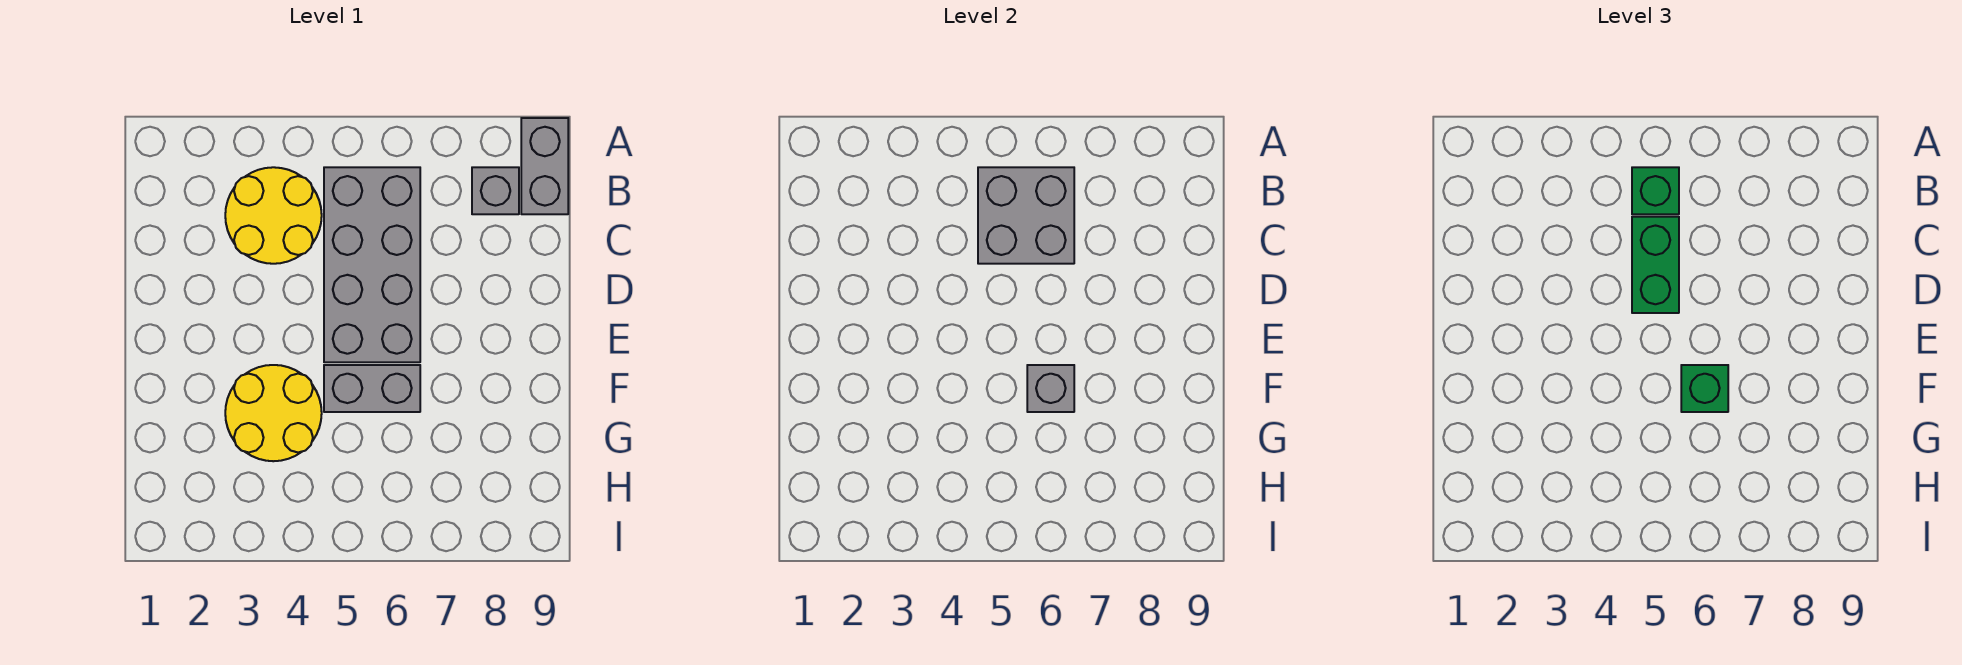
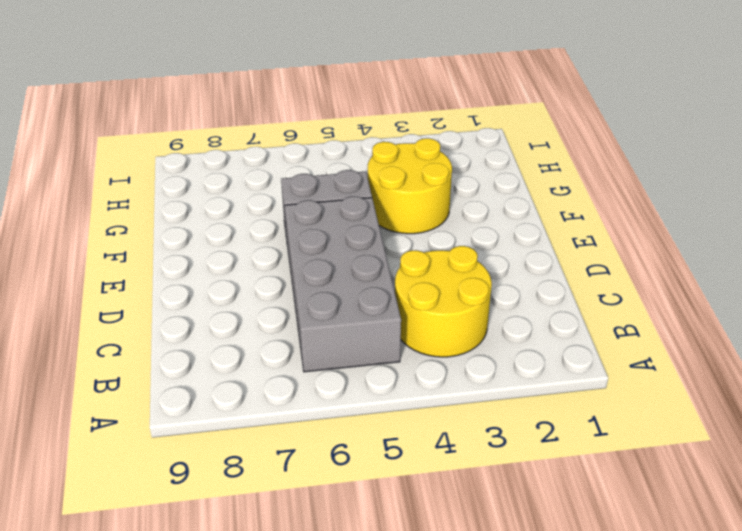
none -> grey brick A9:B9 level 1
none -> grey brick B8 level 1

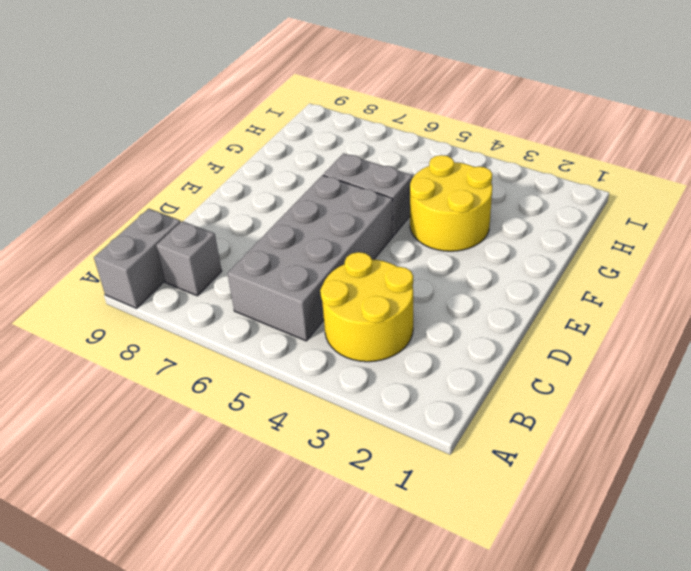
none -> grey brick B5:C6 level 2
none -> grey brick F6 level 2

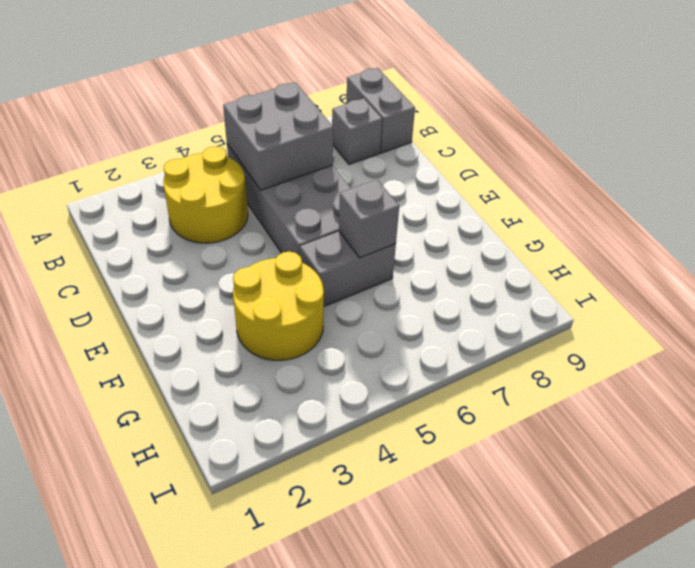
none -> green brick B5 level 3
none -> green brick C5:D5 level 3

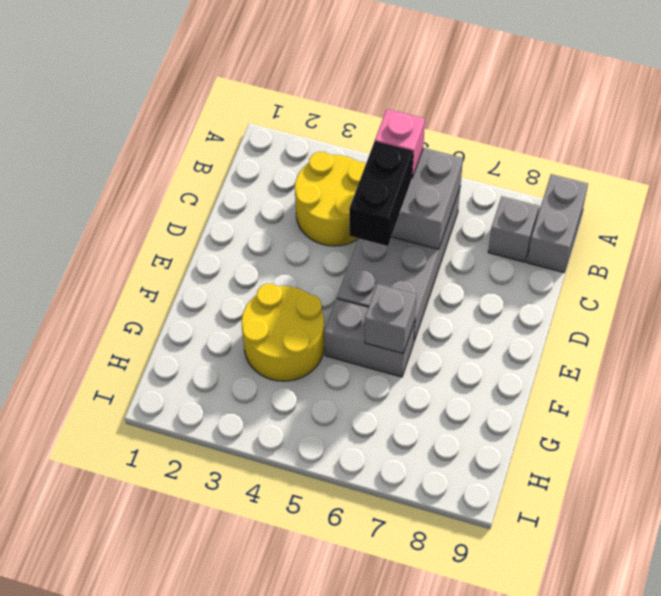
pink brick B5 level 3 -> green brick B5 level 3
black brick C5:D5 level 3 -> green brick C5:D5 level 3
none -> green brick F6 level 3

